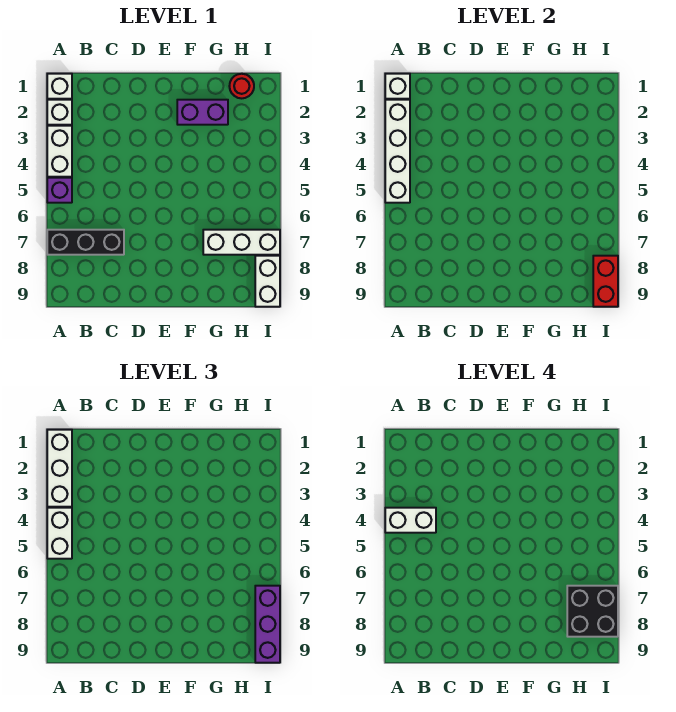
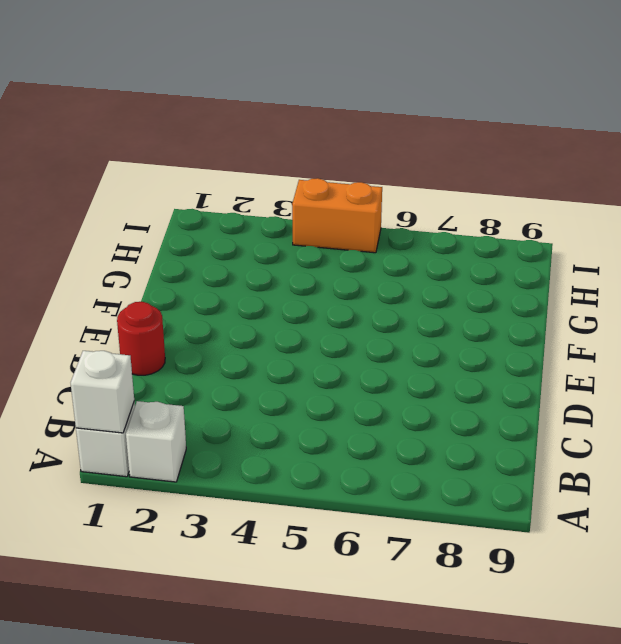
red round brick D1 level 1 -> red round brick H1 level 1
orange brick I4:I5 level 1 -> none
none -> white brick A3:A4 level 1
none -> purple brick A5 level 1
none -> black brick A7:C7 level 1

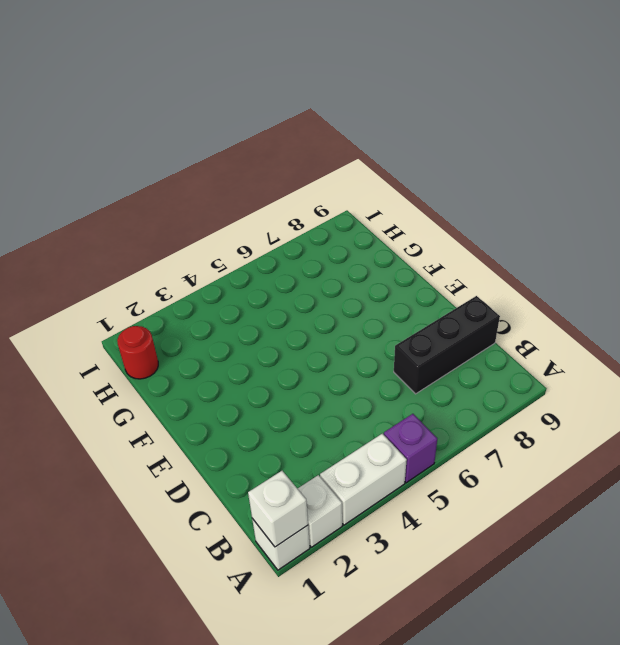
black brick C7:C9 level 1 -> black brick A7:C7 level 1
none -> purple brick F2:G2 level 1
none -> white brick G7:I7 level 1
none -> white brick I8:I9 level 1

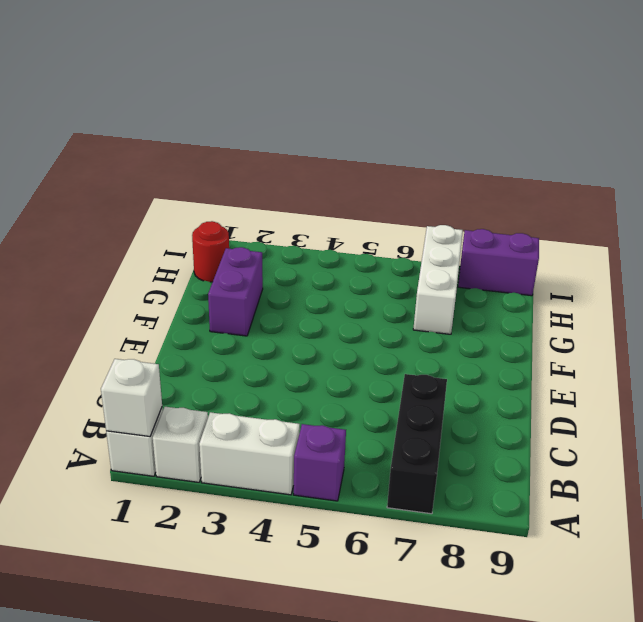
purple brick I8:I9 level 1 -> white brick I8:I9 level 1
none -> white brick A2:A5 level 2
none -> red brick I8:I9 level 2
none -> white brick A1:A3 level 3

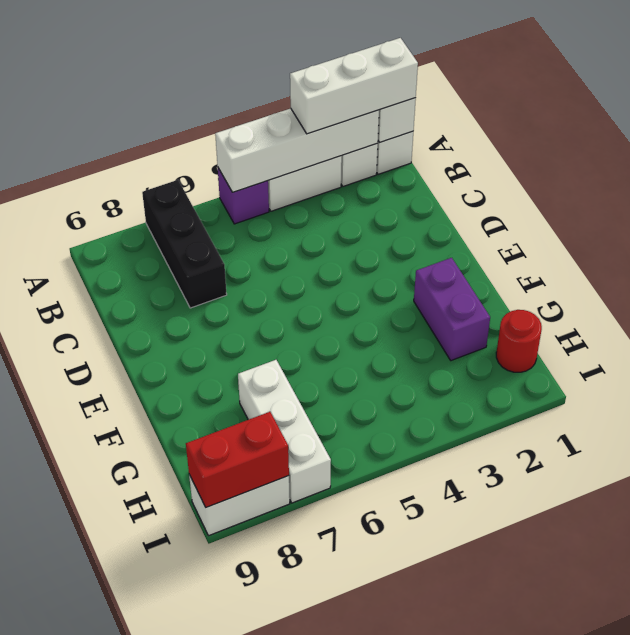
none -> white brick A4:A5 level 3
none -> purple brick I7:I9 level 3
none -> white brick A4:B4 level 4

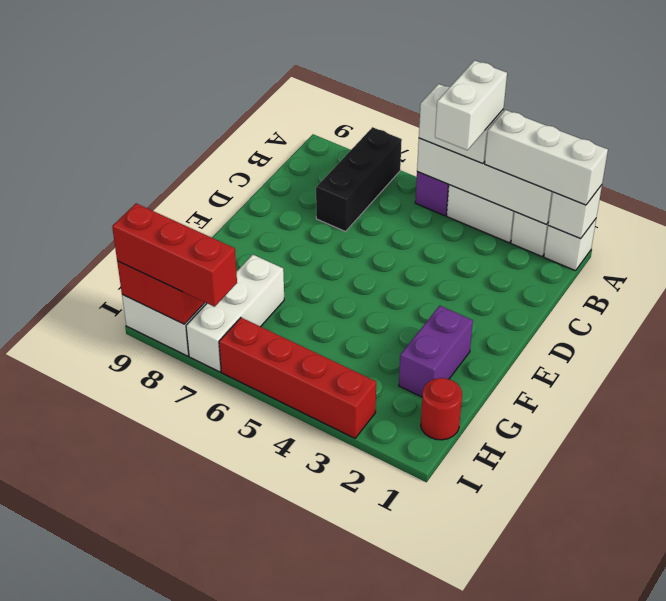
red brick I3:I6 level 1 -> none
red brick I7:I9 level 3 -> purple brick I7:I9 level 3
none -> black brick H7:I8 level 4

